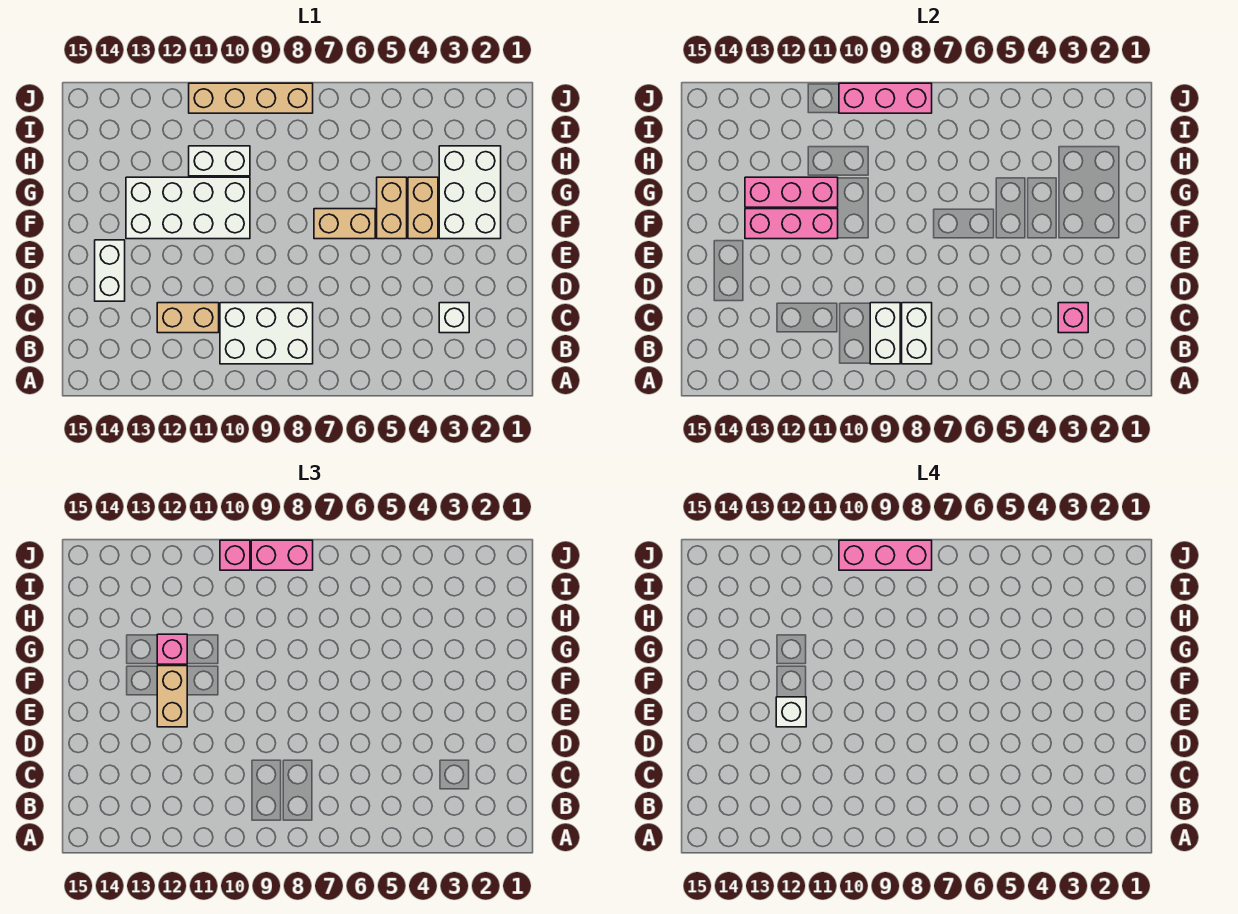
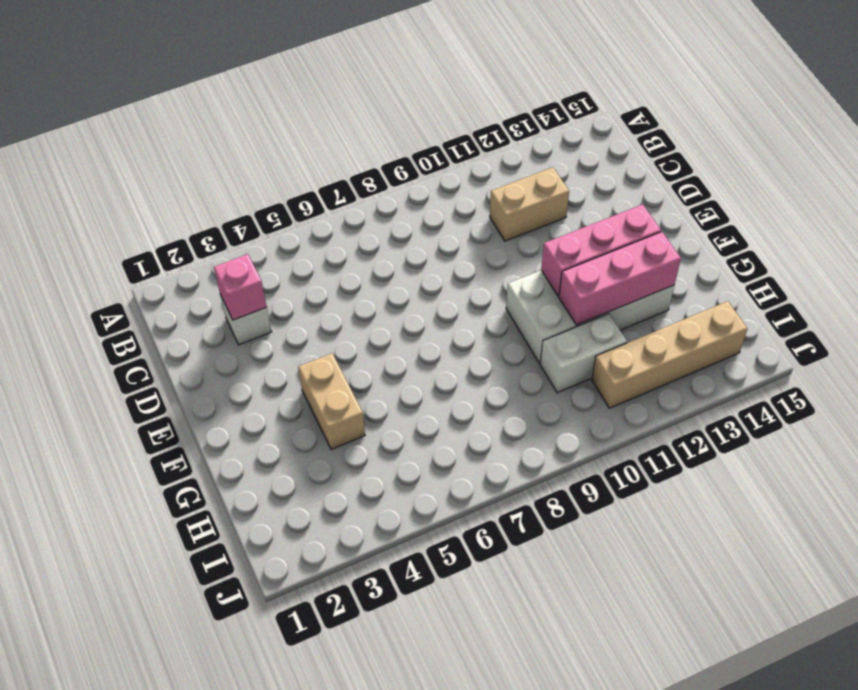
tan brick I11:I14 level 1 -> tan brick J8:J11 level 1
none -> white brick B8:C10 level 1
none -> white brick D14:E14 level 1
none -> white brick F2:H3 level 1

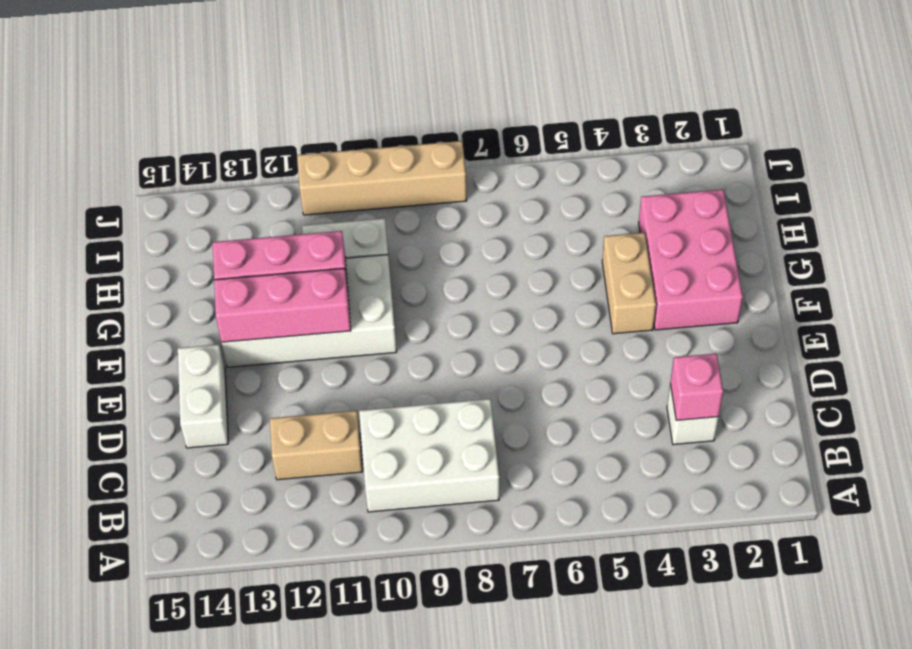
pink brick F2:H3 level 1 -> white brick F2:H3 level 1
none -> tan brick F5:G5 level 1
none -> tan brick F6:F7 level 1
none -> white brick B8:C8 level 2

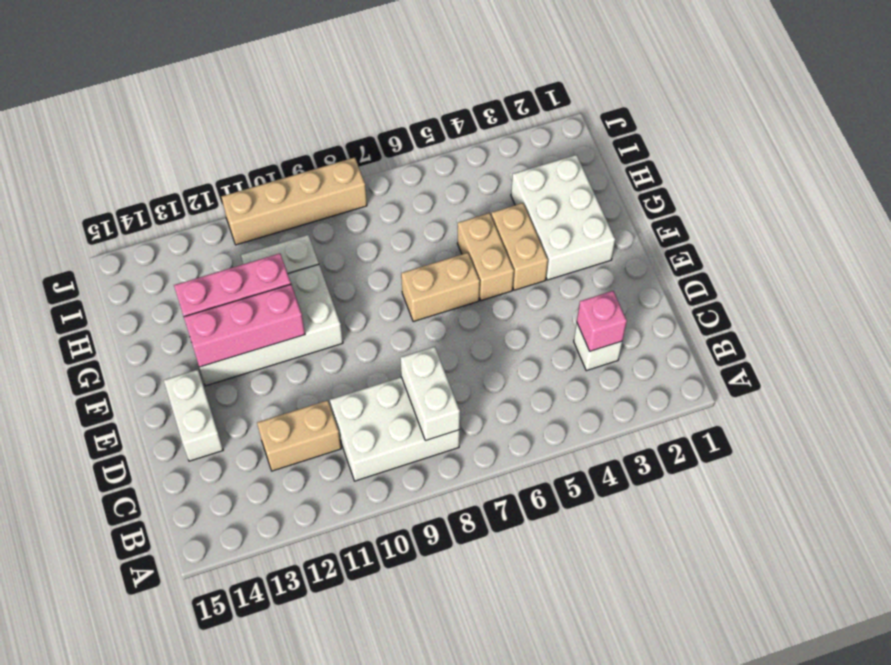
none -> white brick B9:C9 level 2
none -> pink brick J8:J10 level 2
none -> tan brick E12:F12 level 3

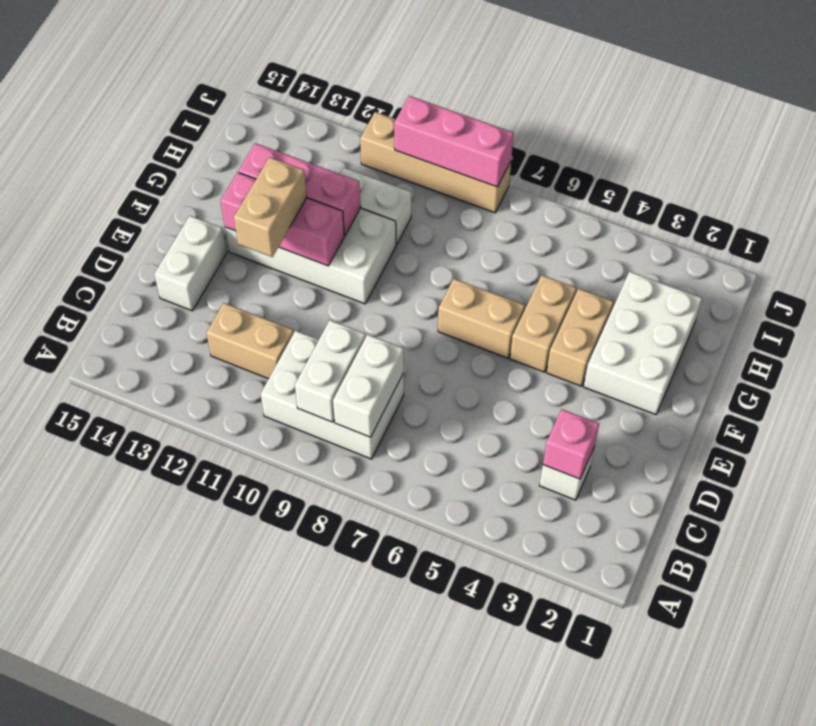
none -> pink brick G12 level 3
none -> pink brick J8:J9 level 3
none -> pink brick J10 level 3

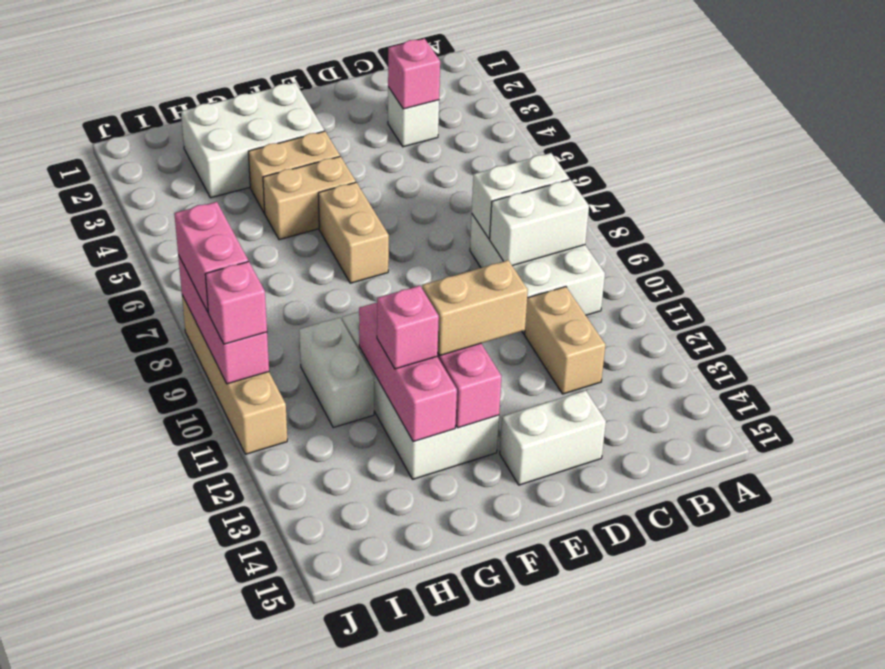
none -> white brick E12 level 4
none -> pink brick J8:J10 level 4

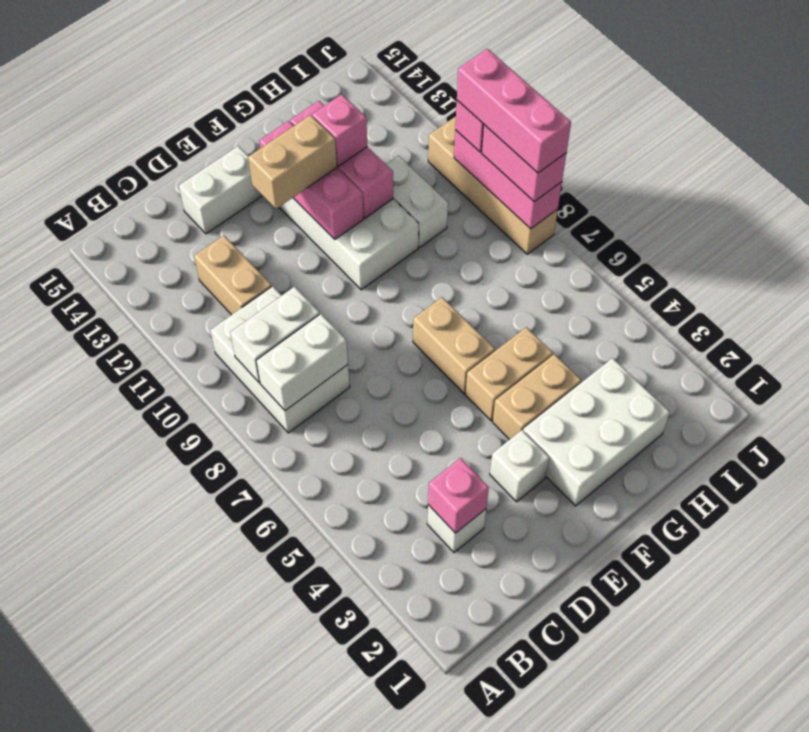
white brick E3 level 1 -> white brick E12 level 4

